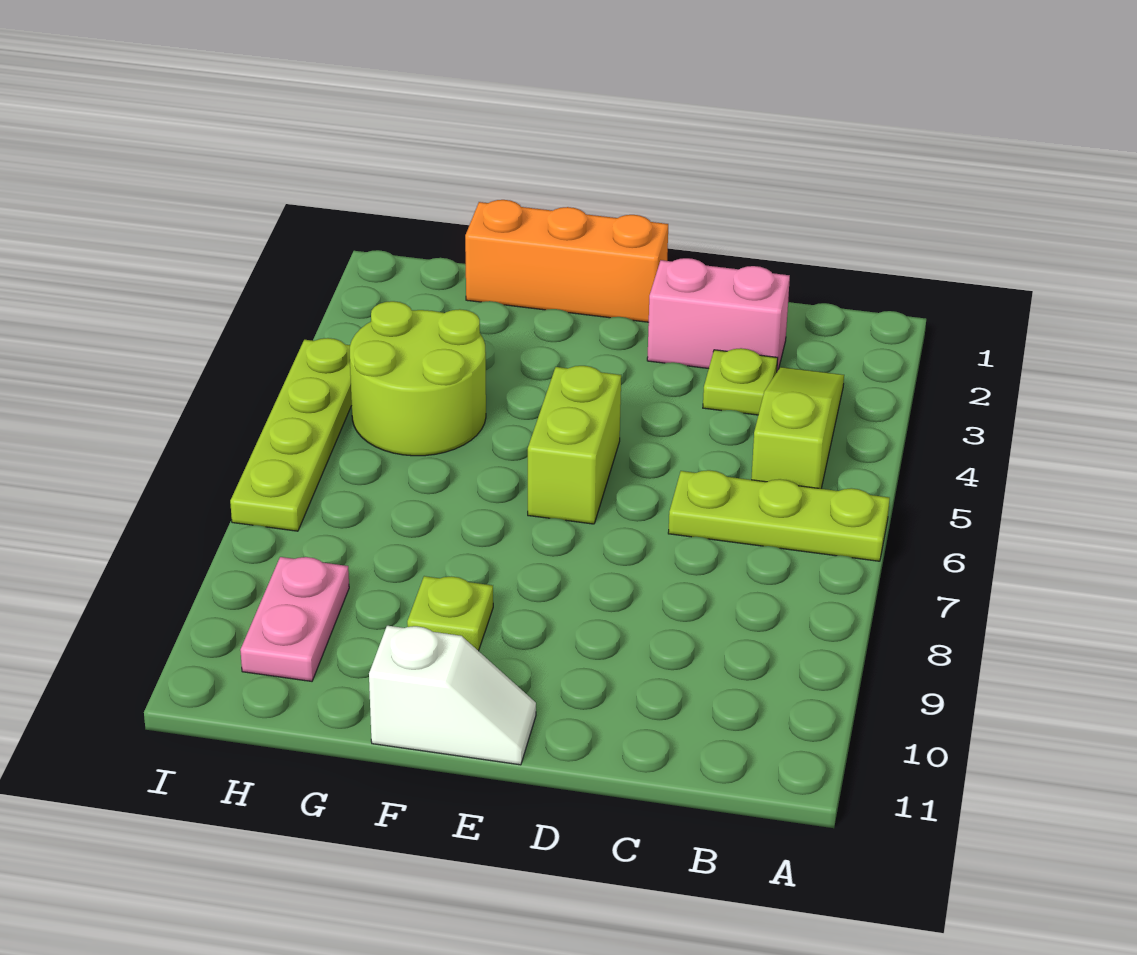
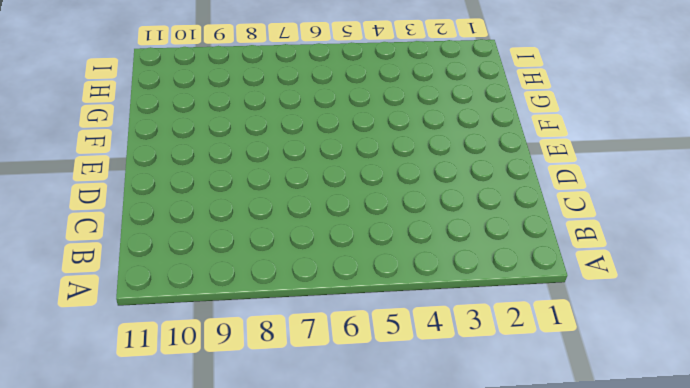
none -> lime plate A6:C6 level 1
none -> lime slope B3:B5 level 1 top 5

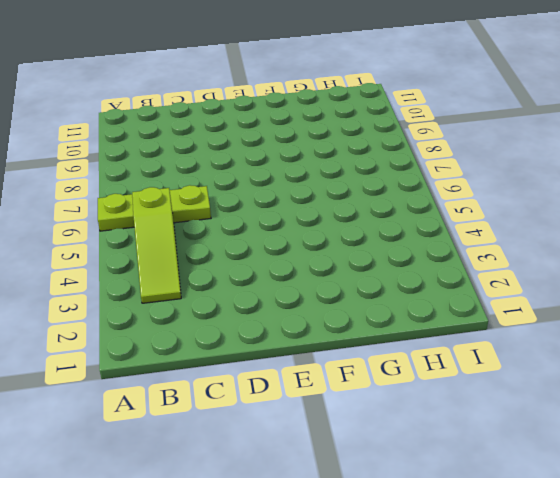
none -> pink brick C2:D2 level 1
none -> lime plate C3 level 1

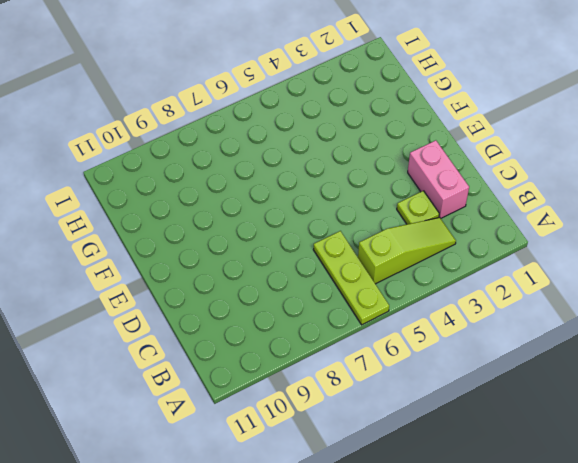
none -> orange brick E1:G1 level 1
none -> lime brick E5:E6 level 1

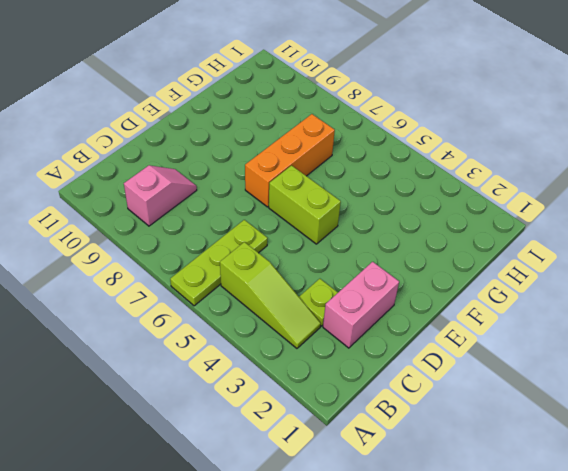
pink slope B9:C9 level 1 top B -> none
orange brick E7:G7 level 1 -> orange brick E1:G1 level 1
none -> white slope E11:F11 level 1 top F
none -> lime plate F9 level 1

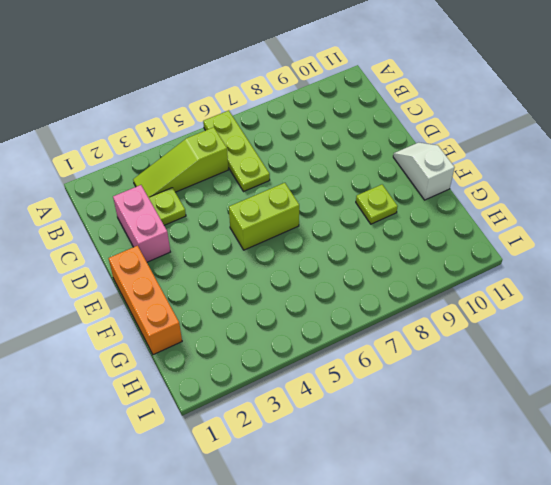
none -> lime round brick G4:H5 level 1
none -> pink plate H9:H10 level 1

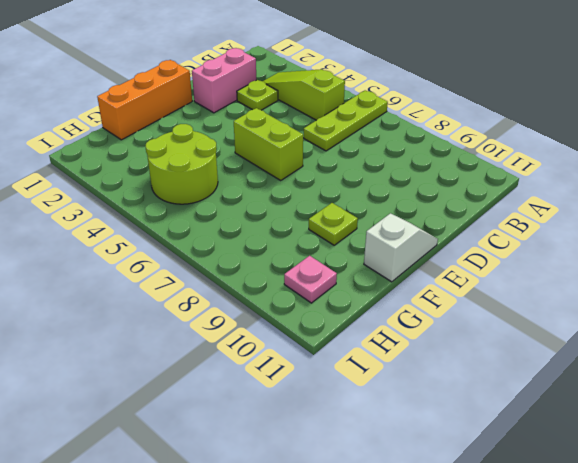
pink plate H10 level 1 -> pink plate H9:H10 level 1
none -> lime plate I4:I7 level 1

